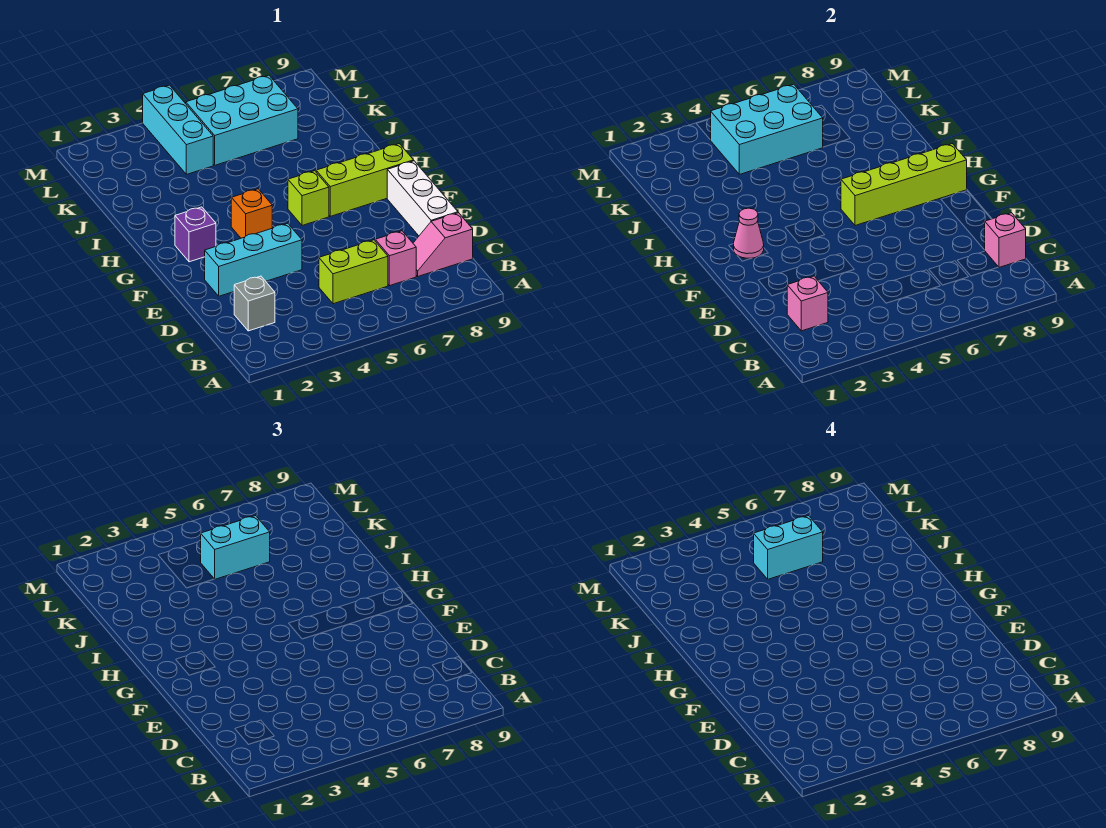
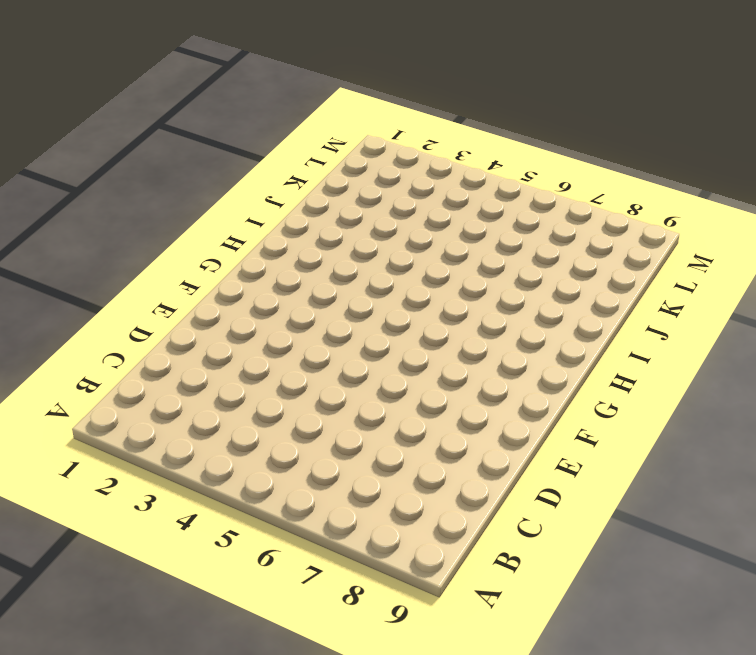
none -> grey brick C2 level 1
none -> lime brick C5:C6 level 1
none -> pink brick C7 level 1

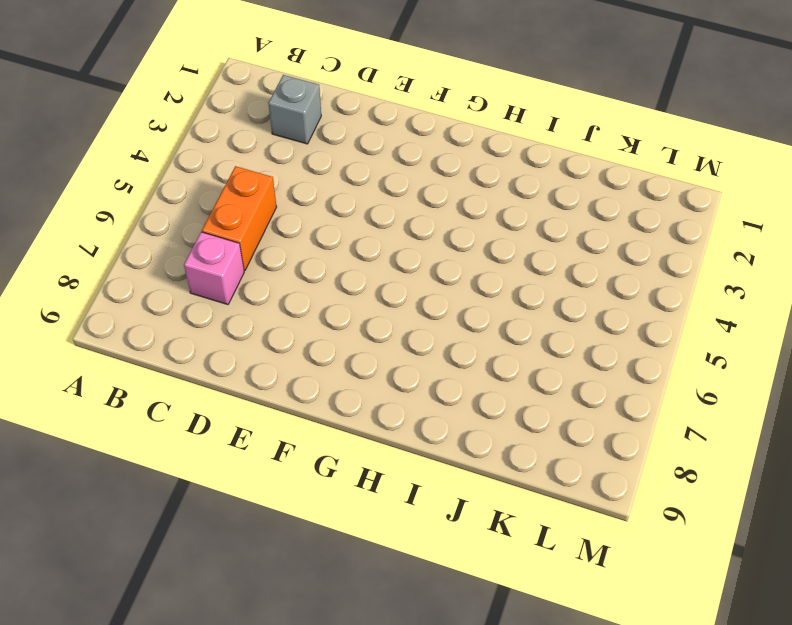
orange brick C5:C6 level 1 -> lime brick C5:C6 level 1
none -> pink slope C8:C9 level 1 top 9
none -> white brick D9:F9 level 1
none -> cyan brick E2:E4 level 1

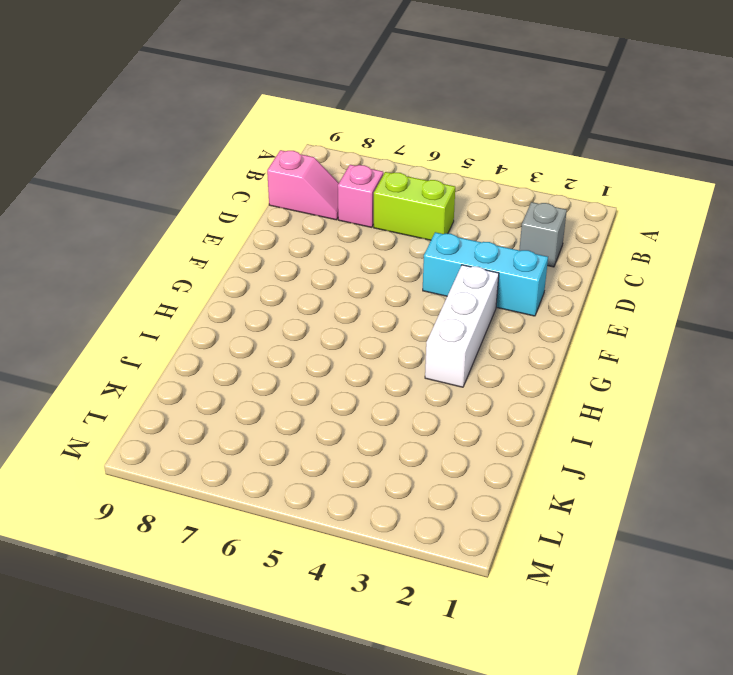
white brick F3:H3 level 1 -> white brick D9:F9 level 1
none -> purple brick G2 level 1
none -> orange brick G4 level 1
none -> lime brick G6 level 1

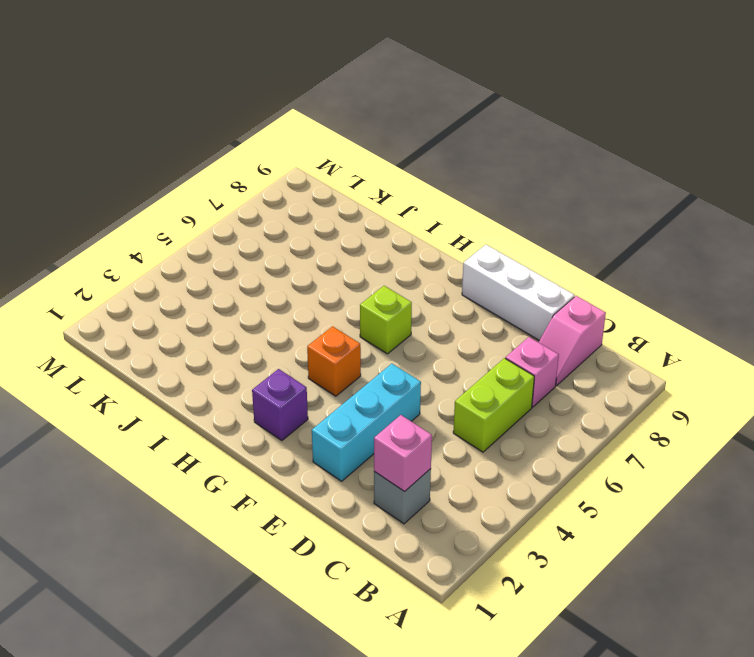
none -> lime brick G7:G9 level 1
none -> cyan brick K4:M4 level 1
none -> cyan brick K5:L7 level 1

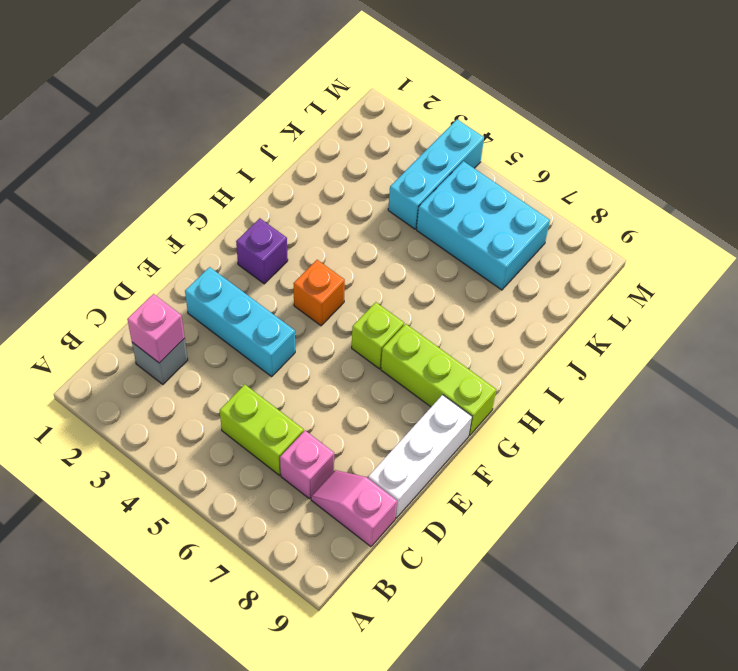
none -> pink brick C9 level 2
none -> pink cone G2 level 2
none -> lime brick G6:G9 level 2

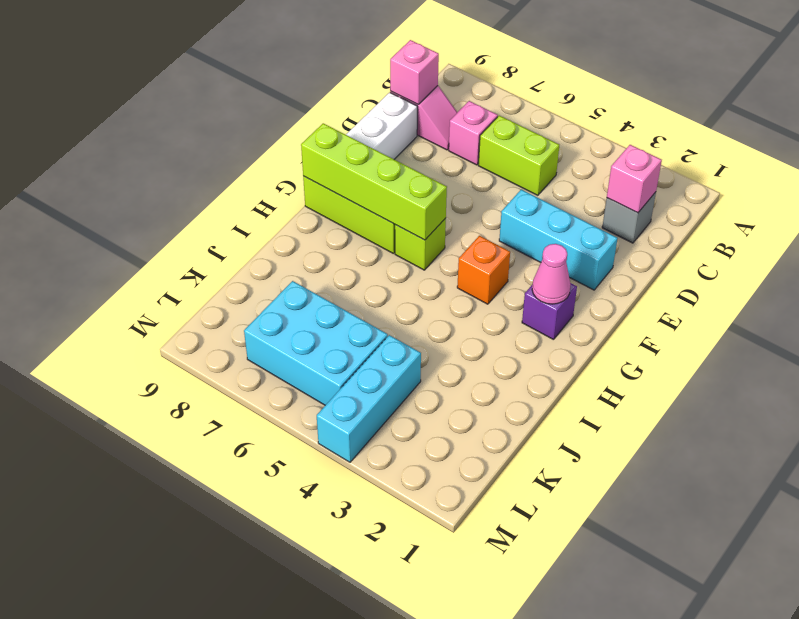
none -> cyan brick K4:L6 level 2
none -> cyan brick K5:K6 level 3
none -> cyan brick K5:K6 level 4

